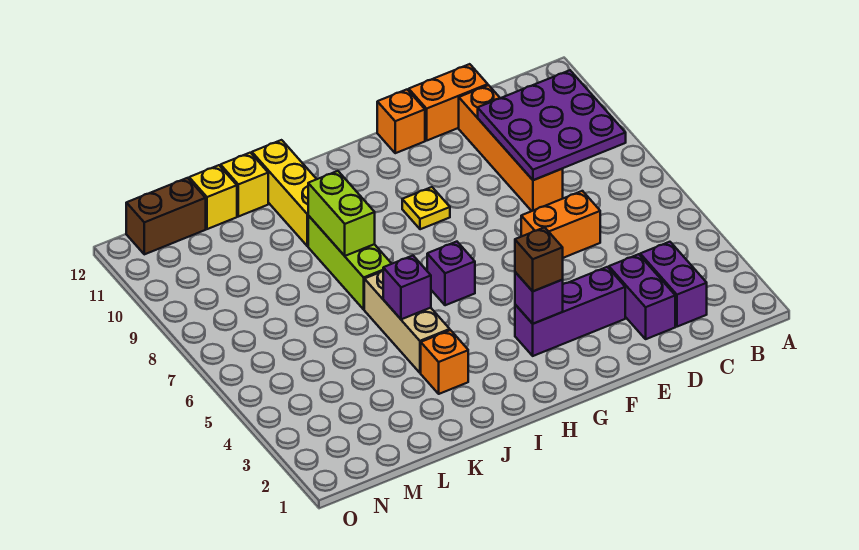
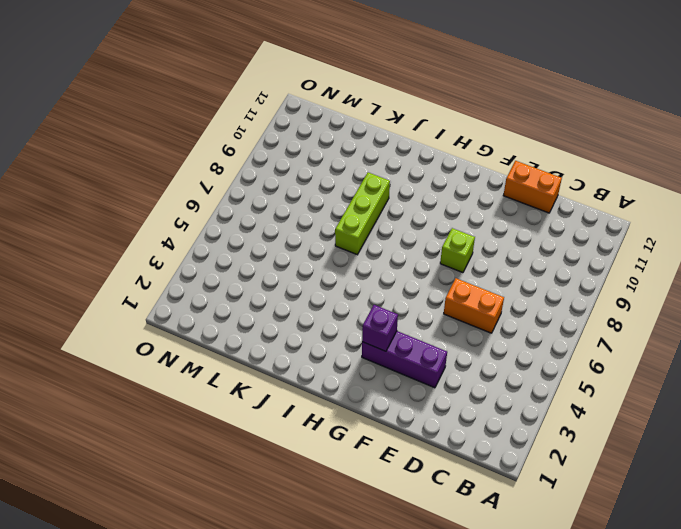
lime brick F8 level 1 -> none
none -> purple brick C2:C3 level 1
none -> purple brick D2:D3 level 1
none -> orange brick D8:D11 level 1

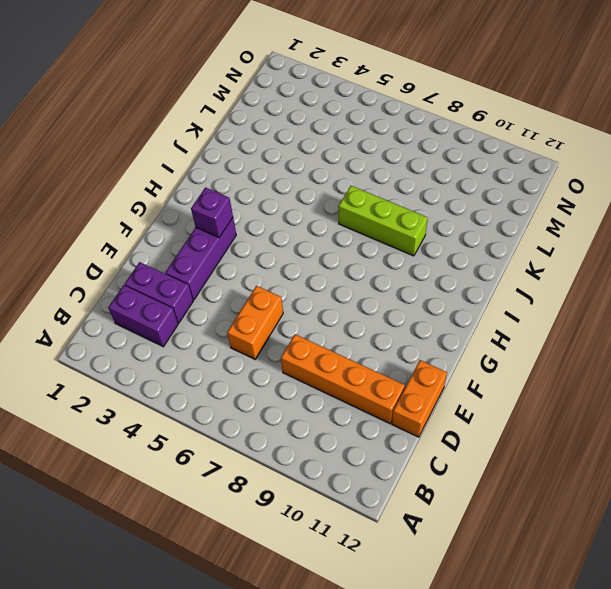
none -> orange brick F12 level 1
none -> yellow plate G9 level 1
none -> purple brick H6 level 1

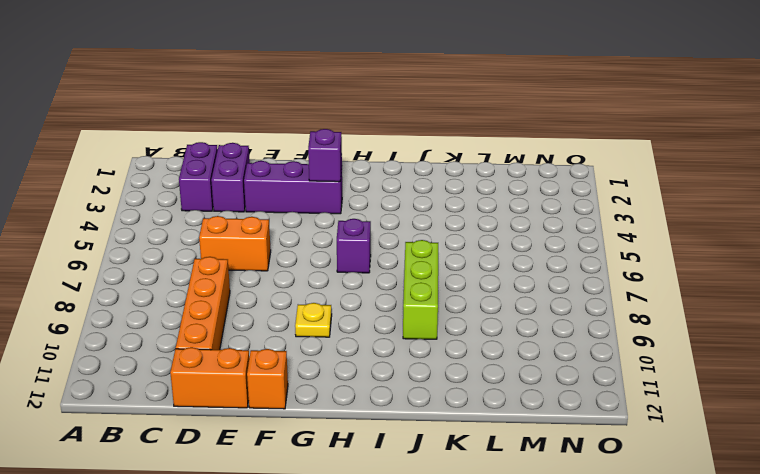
none -> orange brick J3 level 1
none -> tan brick J4:J6 level 1
none -> yellow brick J10:J12 level 1

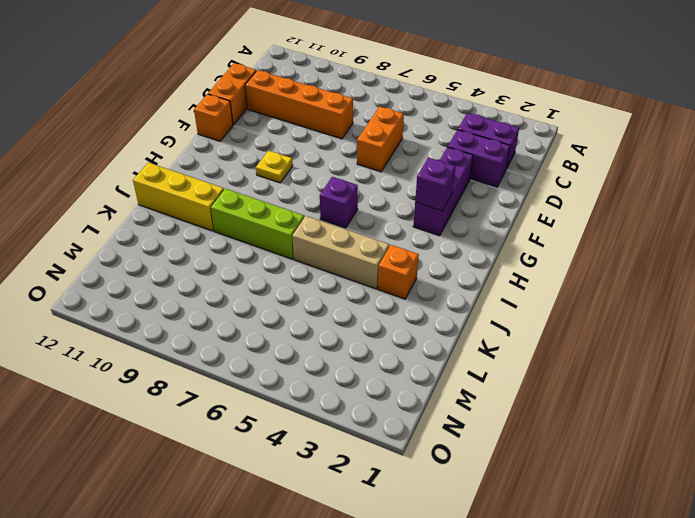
none -> yellow brick K12 level 1
none -> yellow brick L12 level 1
none -> brown brick M12:N12 level 1

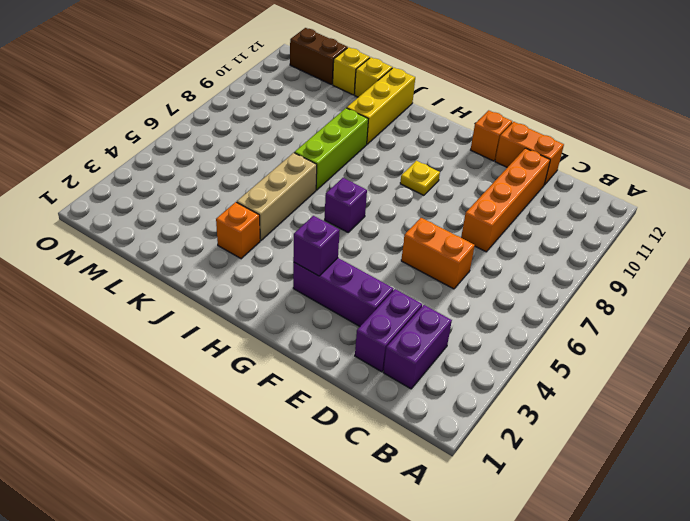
none -> purple plate B8:D10 level 2
none -> purple brick J5 level 2
none -> lime brick J8:J9 level 2

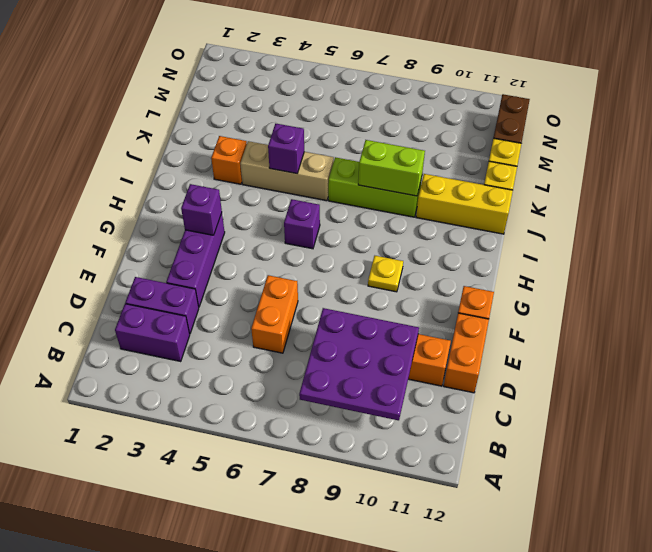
none -> brown brick G3 level 3

